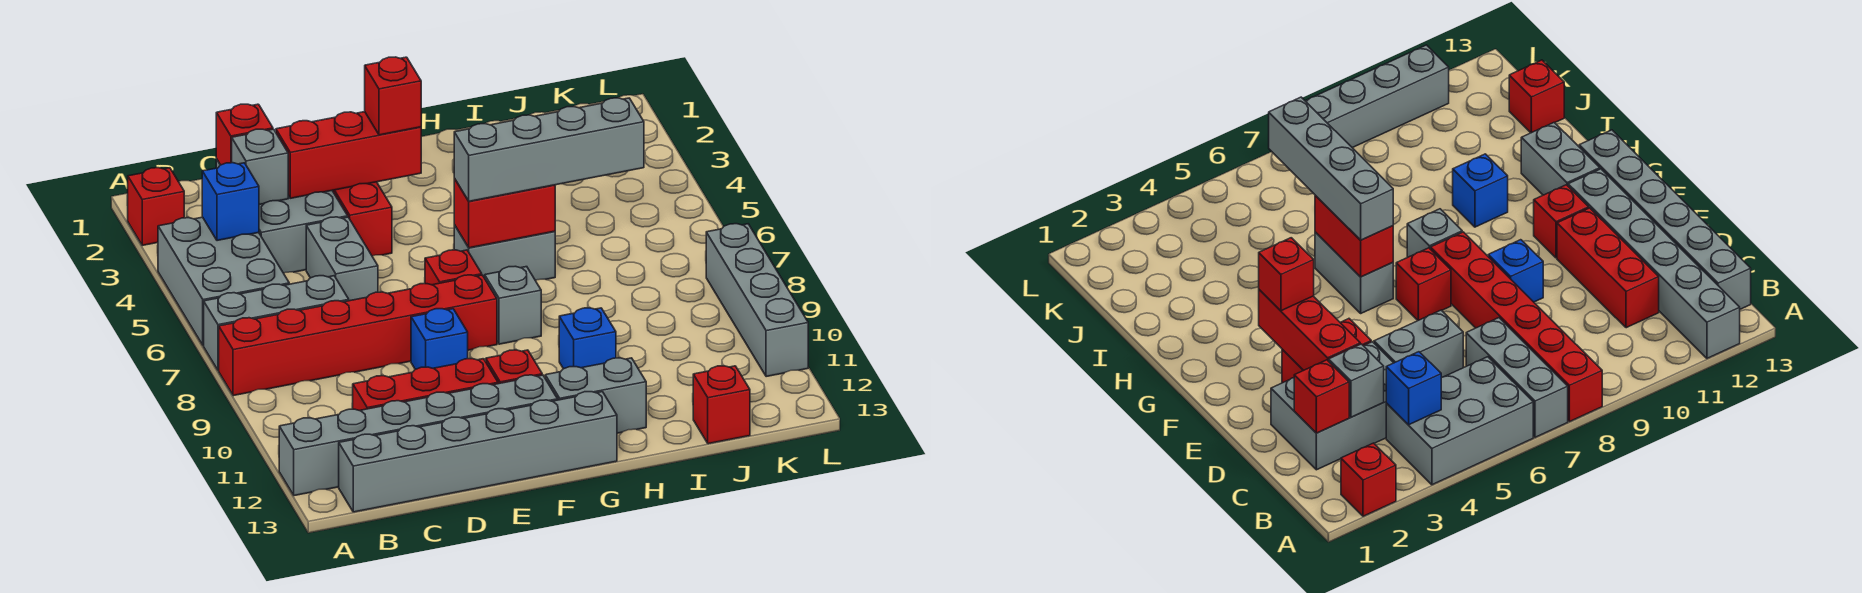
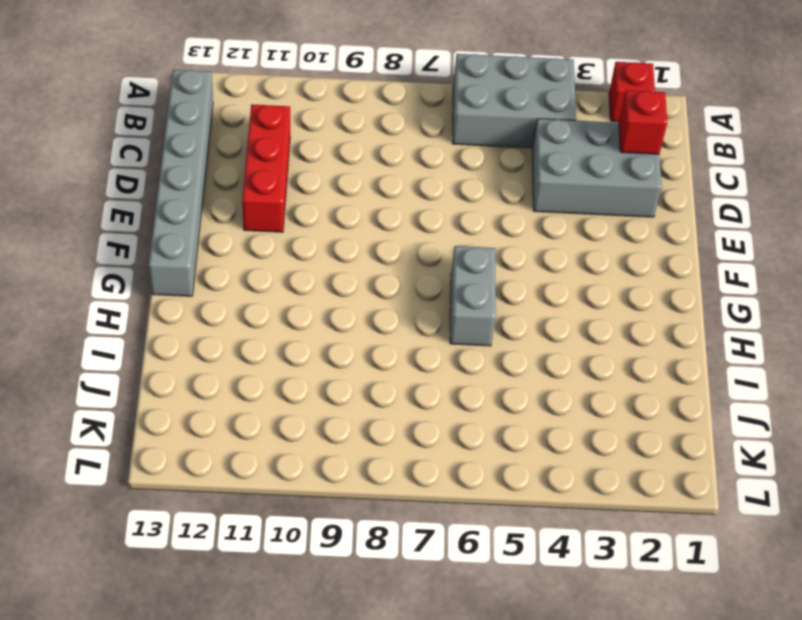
none -> grey brick A7:C7 level 1
none -> red brick A8:F8 level 1
none -> grey brick A12:F12 level 1

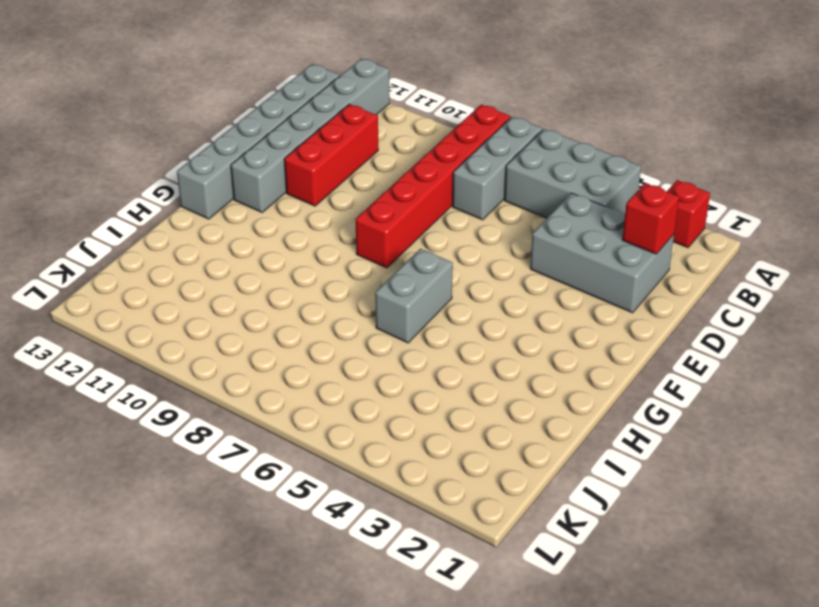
none -> grey brick D5:D6 level 1
none -> red brick E3:E4 level 1
none -> blue brick E9 level 1

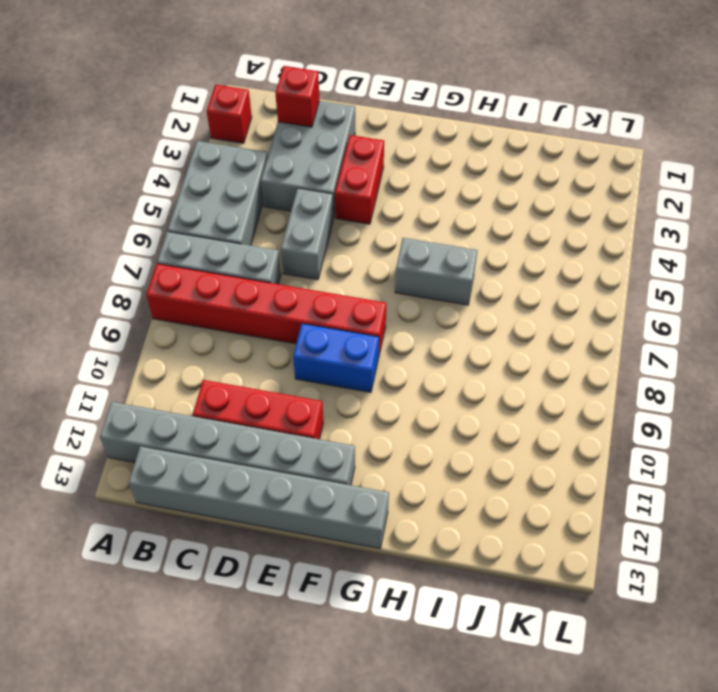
blue brick E9:F9 level 1 -> blue brick E9 level 1
none -> red brick F7 level 1
none -> red brick F11 level 1
none -> grey brick G8 level 1

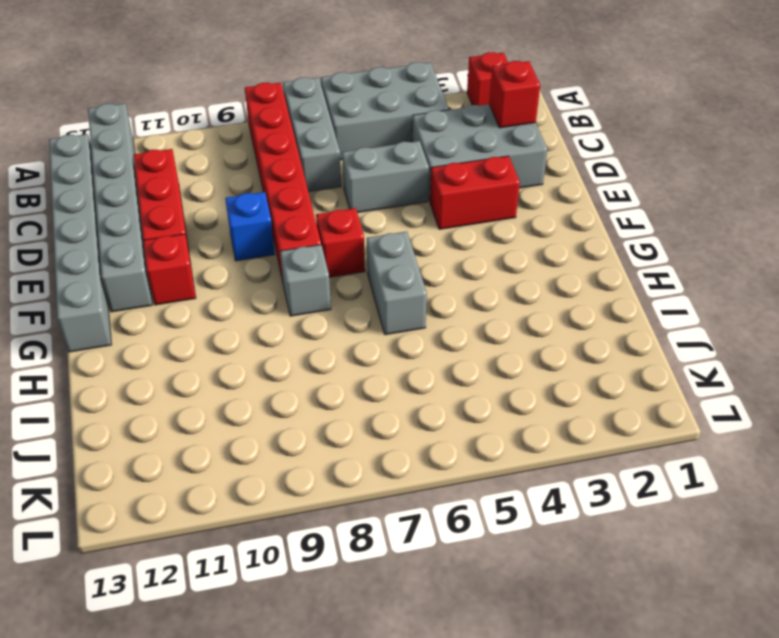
none -> grey brick G12:H12 level 1
none -> blue brick H10 level 1
none -> red brick J13 level 1

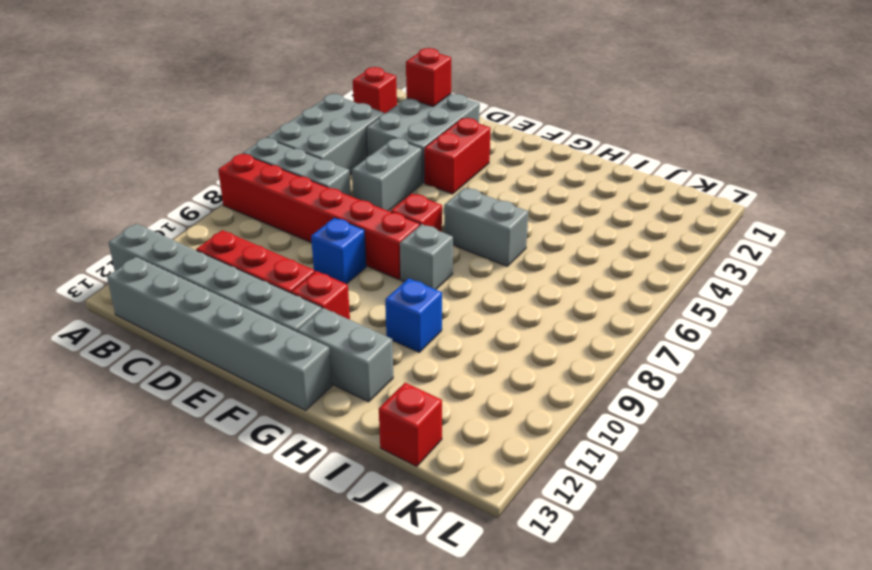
none -> grey brick L8:L11 level 1
none -> blue brick B4 level 2
none -> grey brick C3 level 2

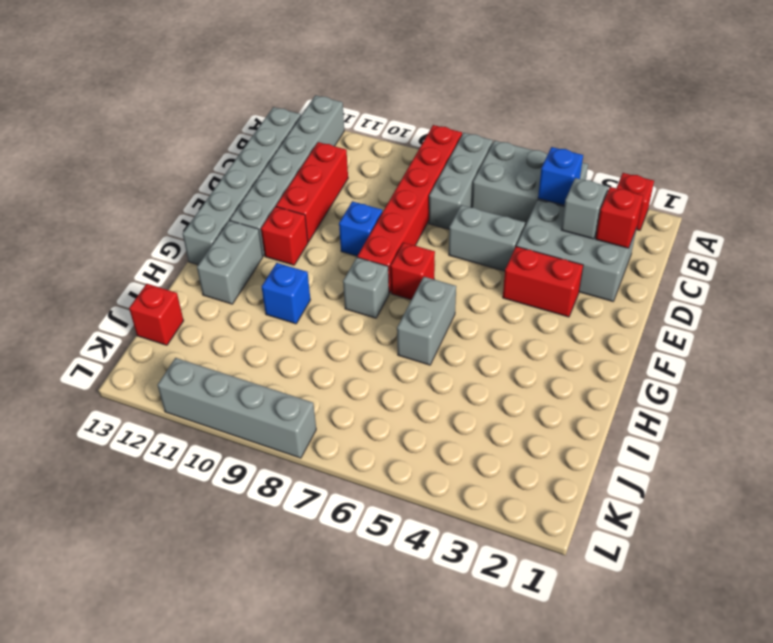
none -> red brick D3:F3 level 2
none -> red brick G6:H6 level 2
none -> red brick F3 level 3

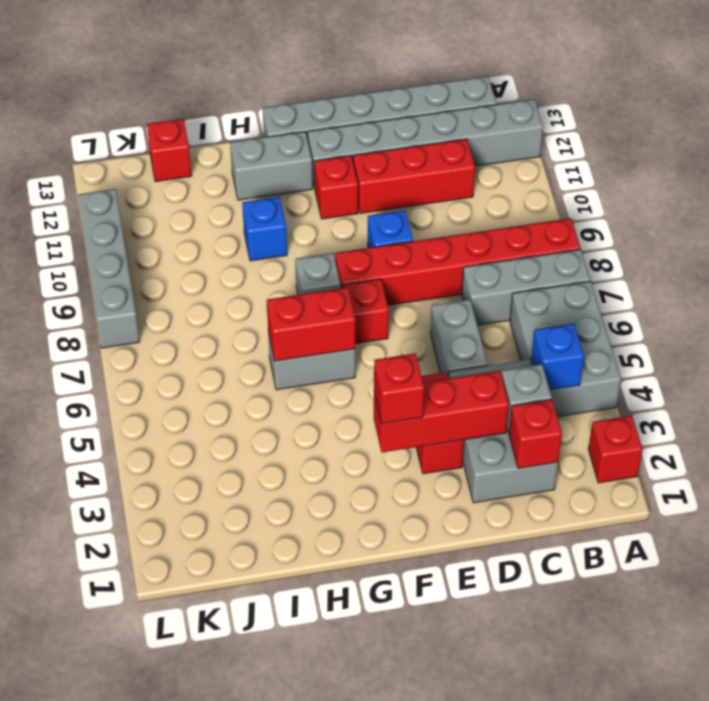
none -> grey brick G6:J6 level 3

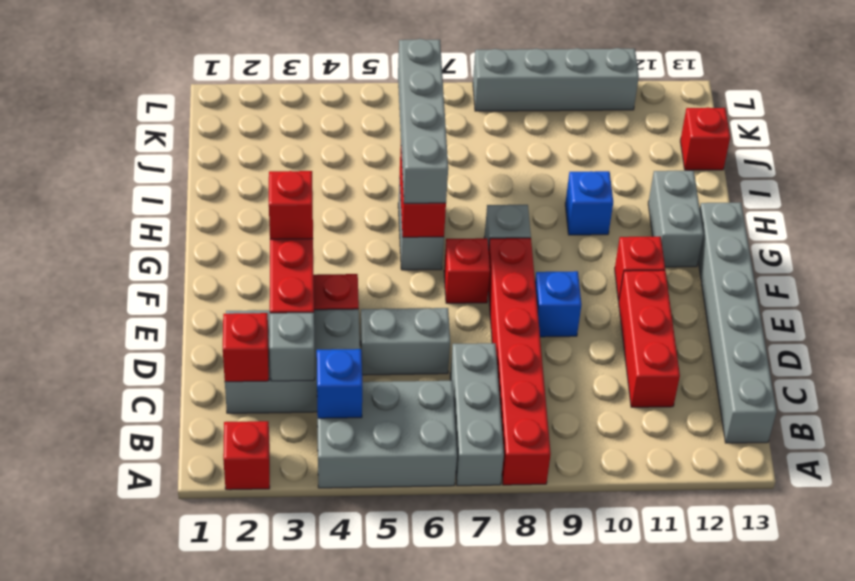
none -> grey brick A12:F12 level 1

